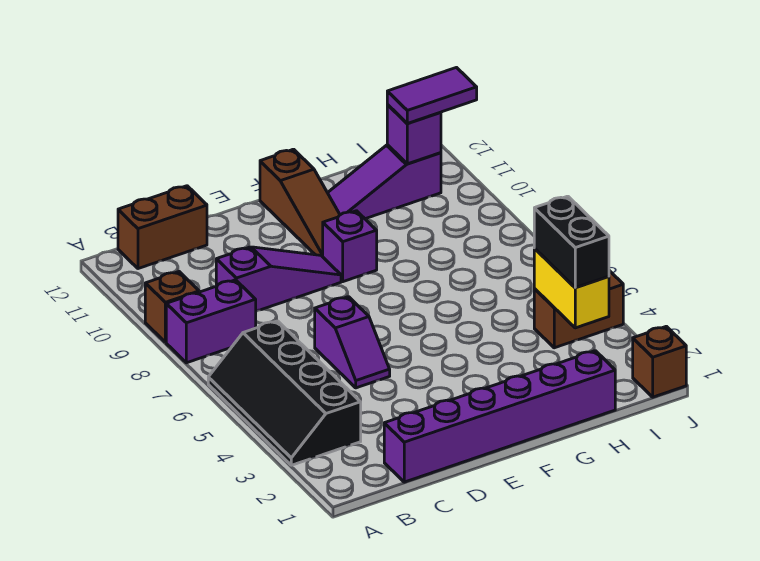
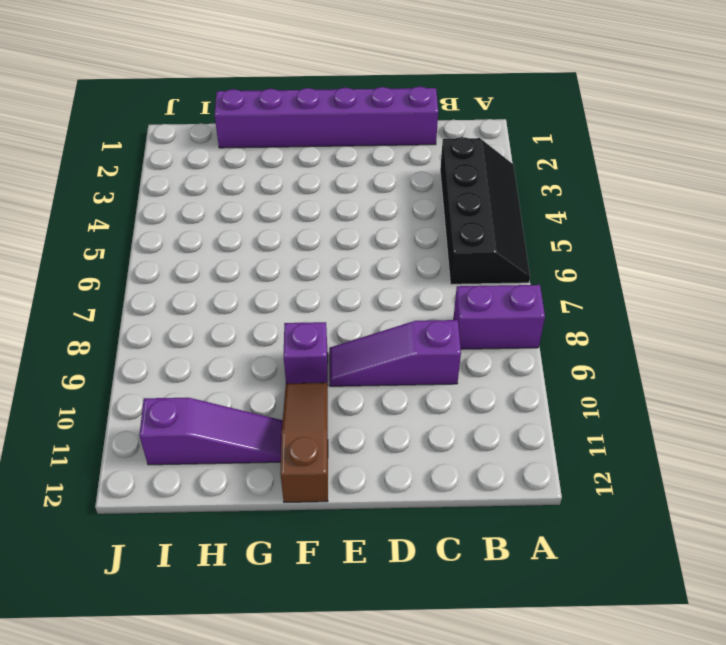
none -> brown brick A9 level 1
none -> brown brick B12:C12 level 1
none -> purple slope D5:D6 level 1 top 6

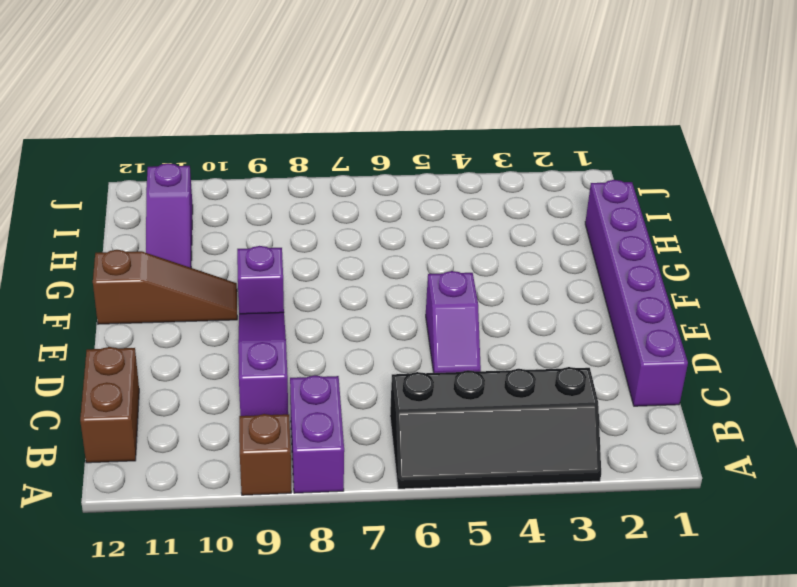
purple slope D5:E5 level 1 top E -> purple slope D5:D6 level 1 top 6
none -> brown brick I4:J4 level 1
none -> brown brick J1 level 1
none -> yellow brick I3:I4 level 2

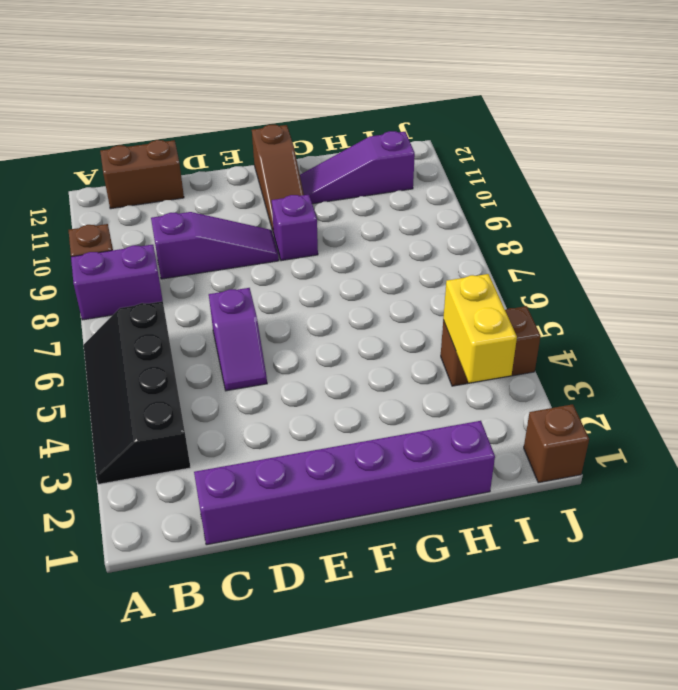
none -> purple brick I11 level 2
none -> black brick I3:I4 level 3
none -> purple tile I11:J11 level 3

